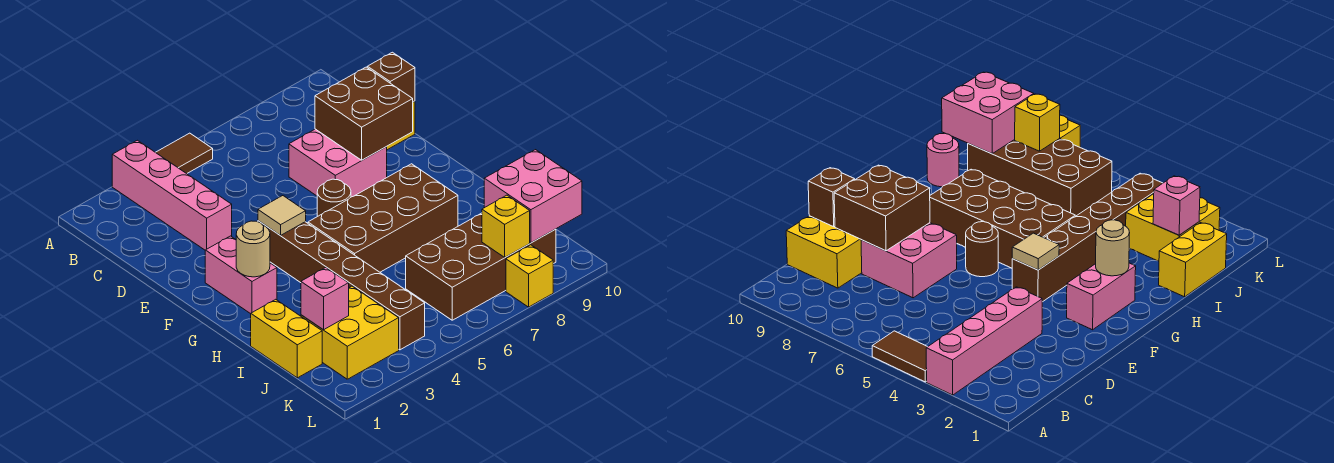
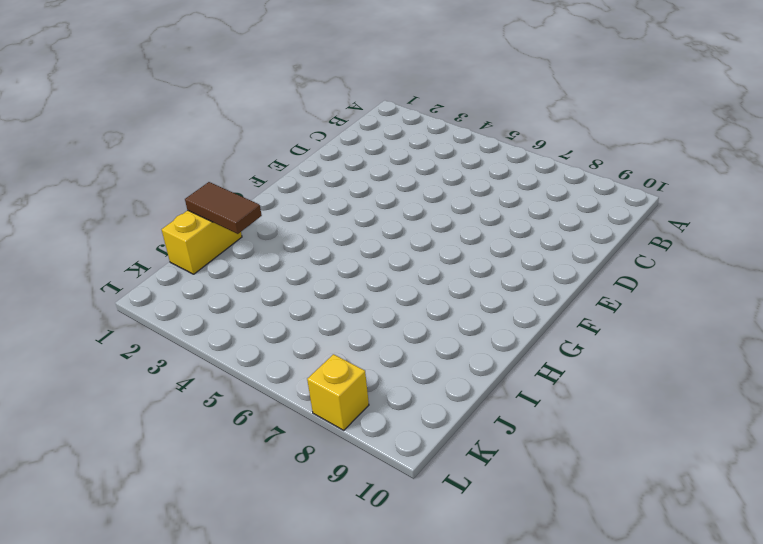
brown tile I1:I2 level 2 -> brown tile A4:A5 level 1
none -> pink brick A3:D3 level 1
none -> yellow brick C9:D10 level 1
none -> pink brick D7:E8 level 1

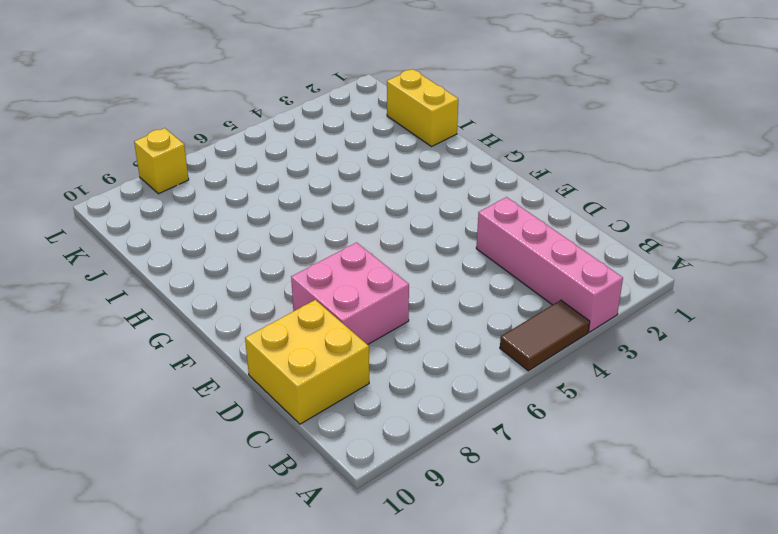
none -> pink brick F2:G2 level 1
none -> brown brick F4:K4 level 1
none -> brown round brick F6 level 1

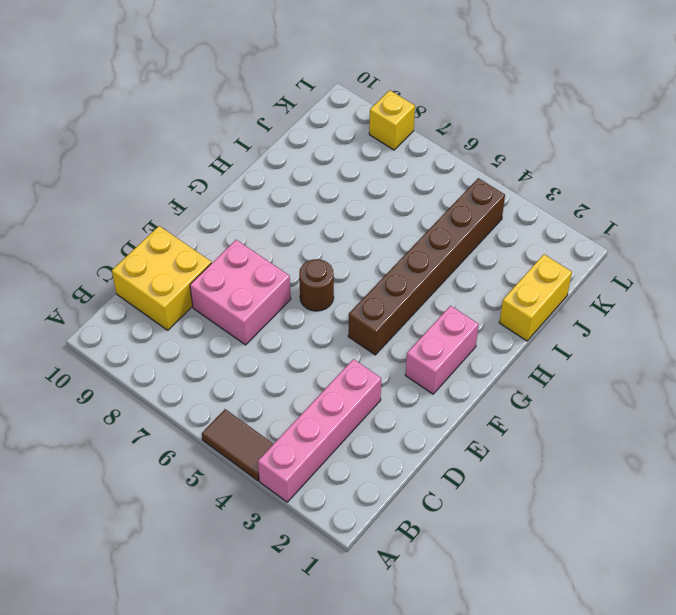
none -> brown brick G5:H8 level 1
none -> pink round brick I10 level 1
none -> yellow brick J2:K3 level 1

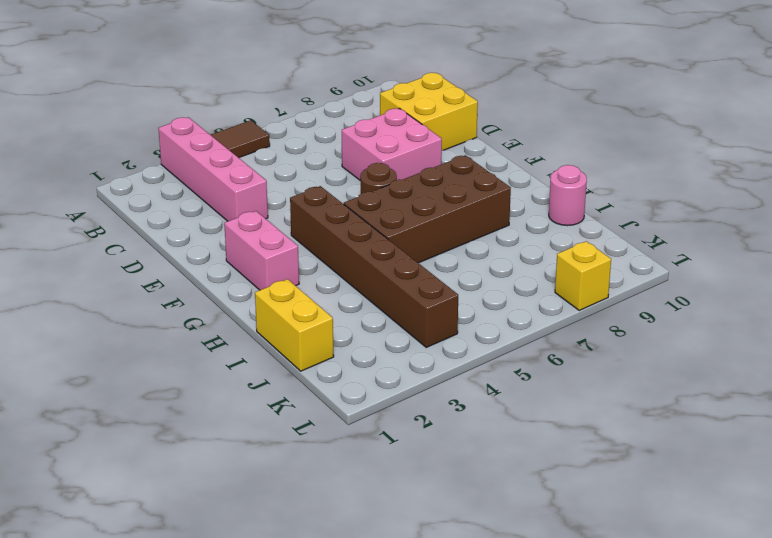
none -> yellow brick J2:K3 level 1
none -> brown brick J6:K9 level 1
none -> brown brick D8:E9 level 2

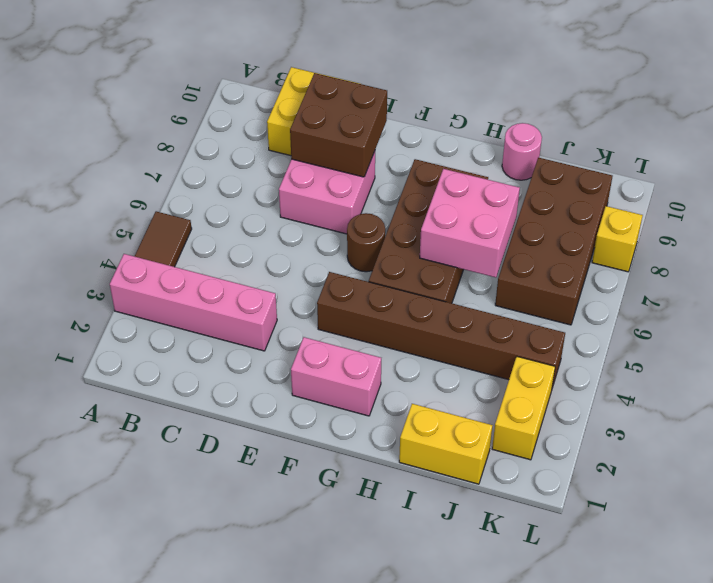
pink brick H6:I7 level 2 -> pink brick J9:K10 level 2
yellow brick K2:K3 level 1 -> yellow brick J2:K3 level 1
none -> brown brick D10 level 2
none -> tan tile F4 level 2
none -> tan round brick G2 level 2

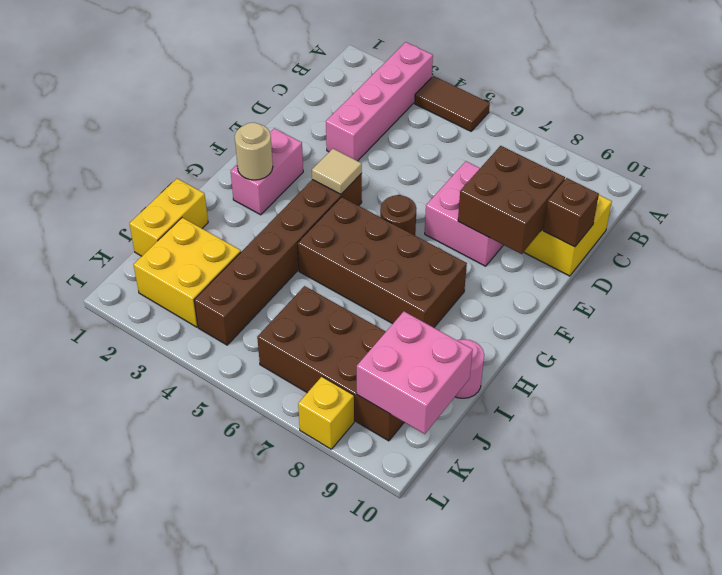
none -> pink brick J2 level 2
none -> yellow brick K8 level 2

